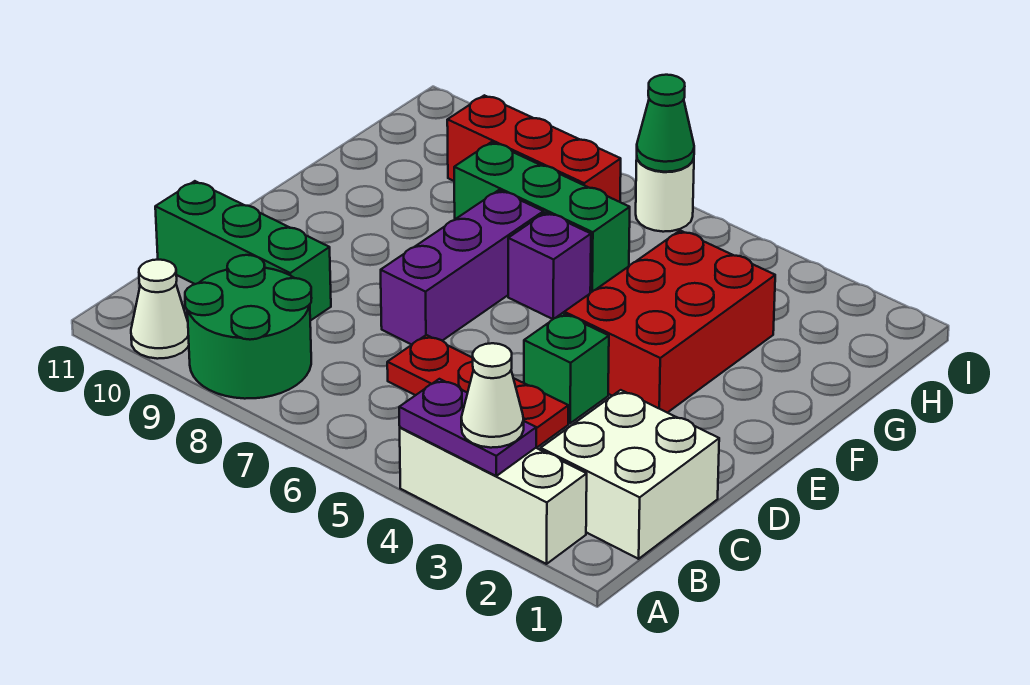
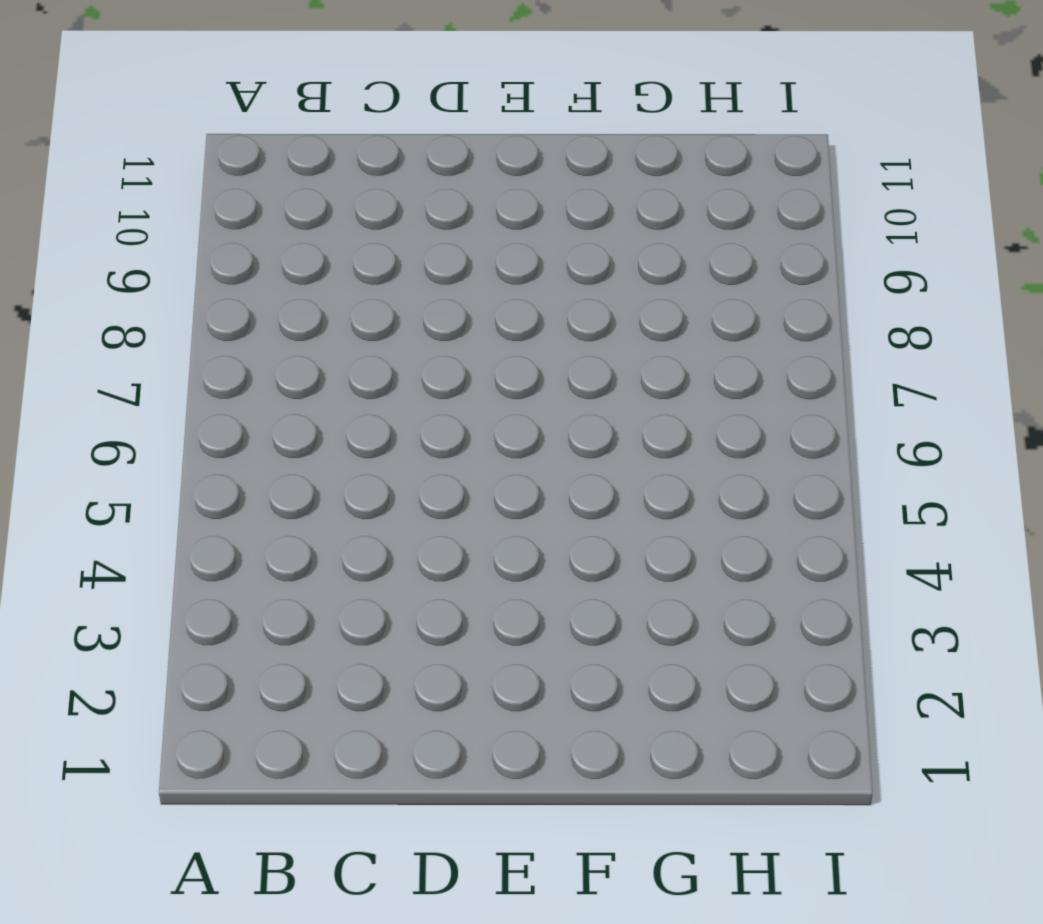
none -> white brick A2:A4 level 1
none -> green round brick A8:B9 level 1
none -> white cone A10 level 1

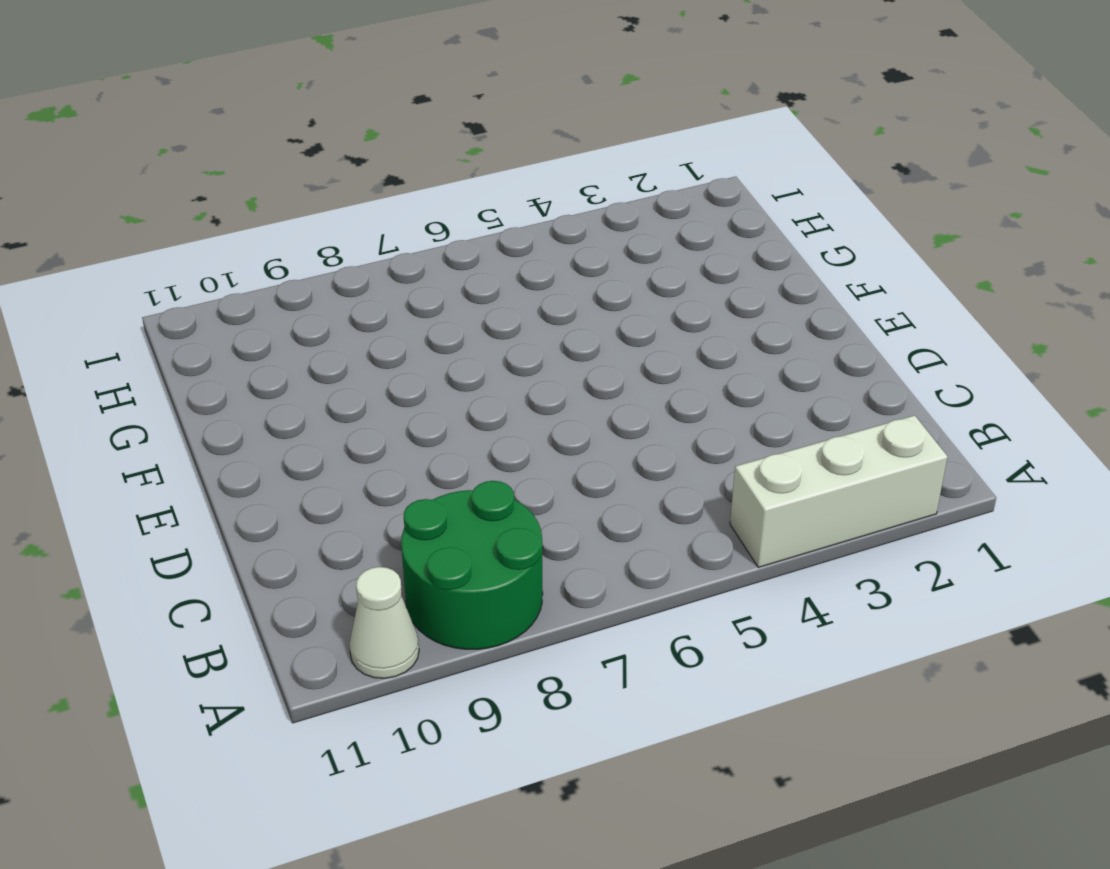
none -> white brick B1:C2 level 1
none -> red plate C4:C6 level 1
none -> green brick C9:C11 level 1

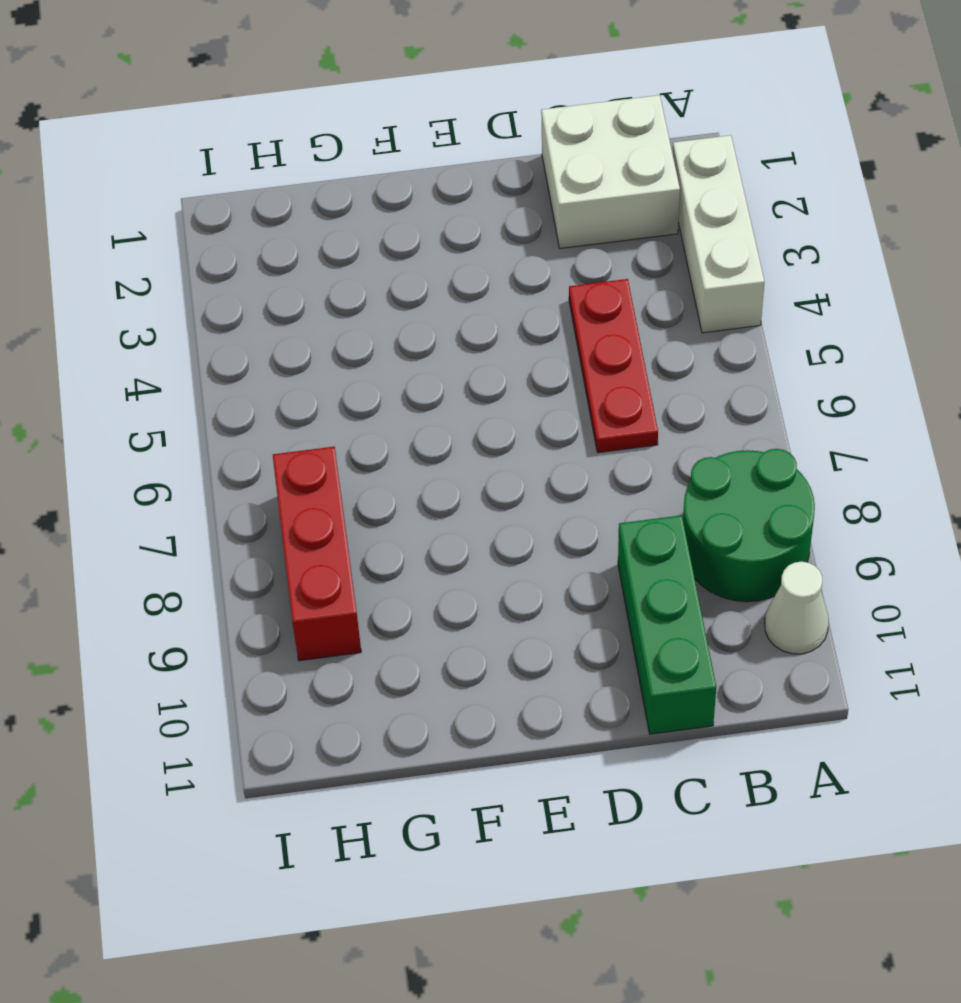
none -> green brick D4 level 1
none -> purple brick D7:F7 level 1
none -> red brick E3:G4 level 1

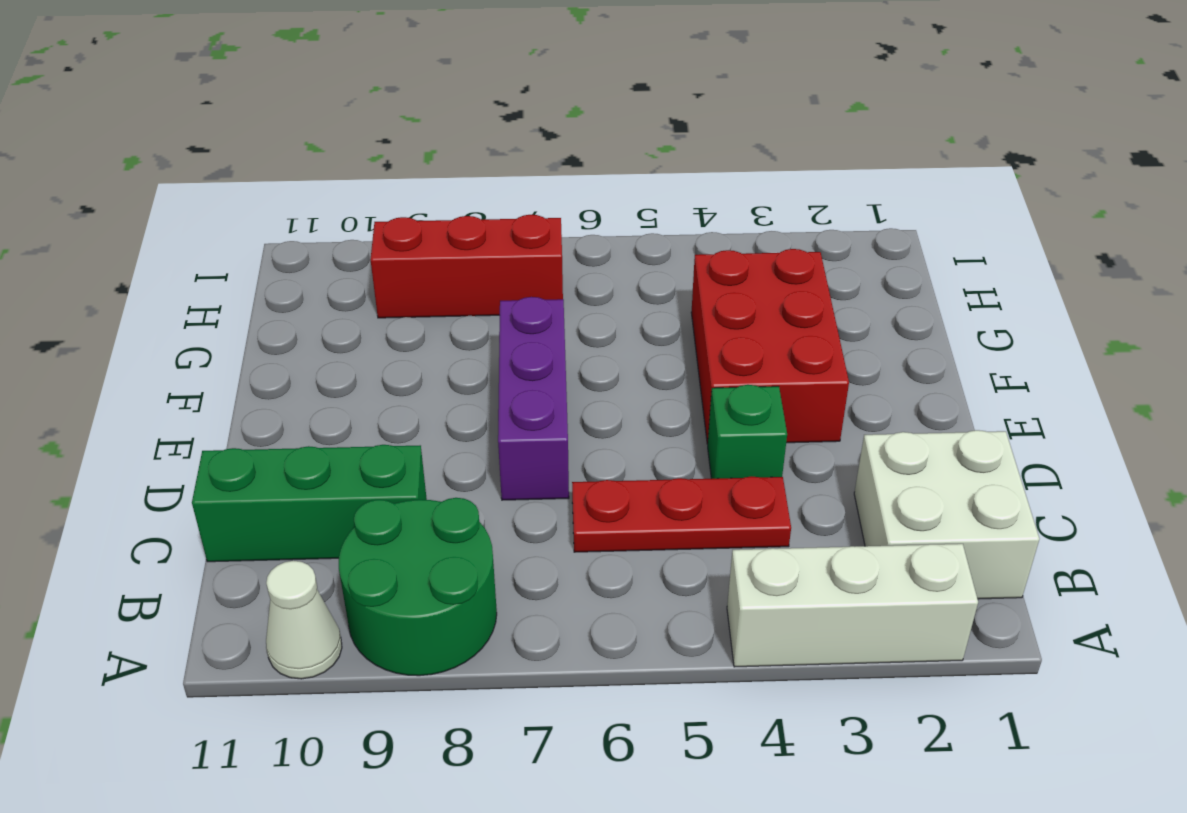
none -> purple brick F6 level 1
none -> green brick G6:G8 level 1
none -> white round brick I6 level 1

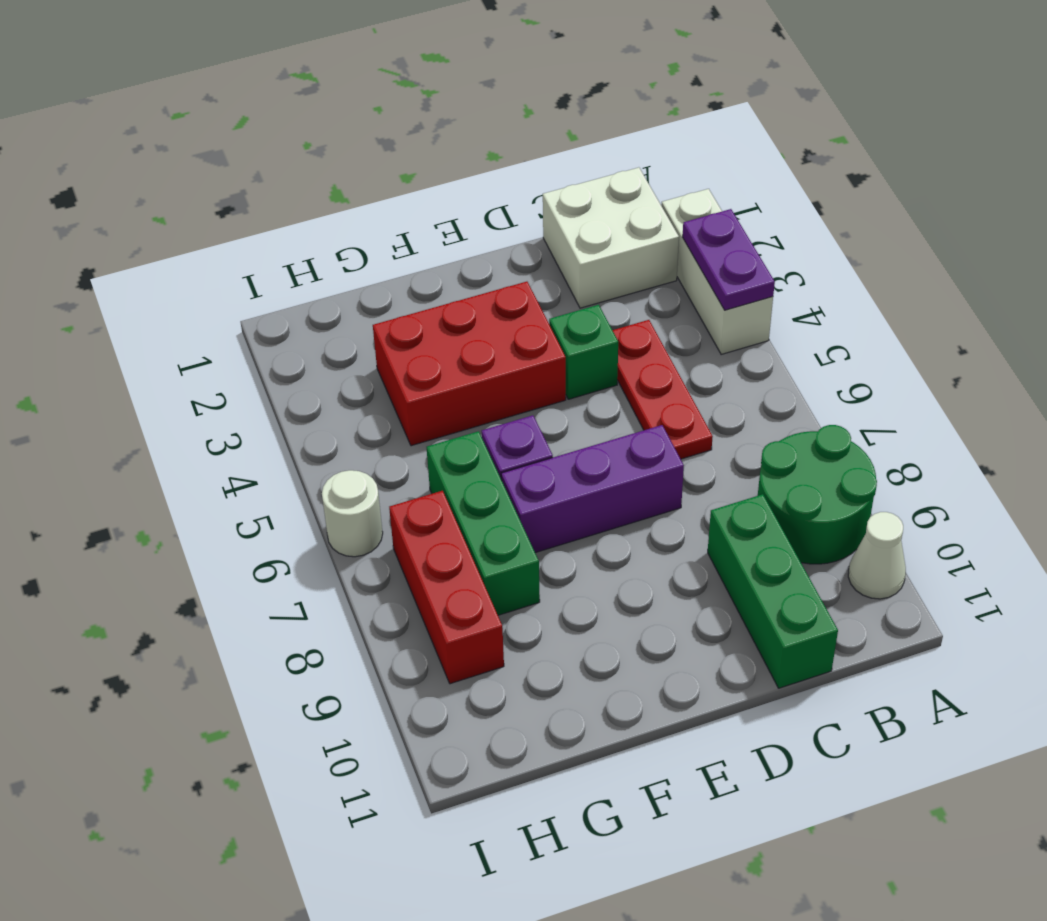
none -> green cone I6 level 2
none -> white cone A3 level 3

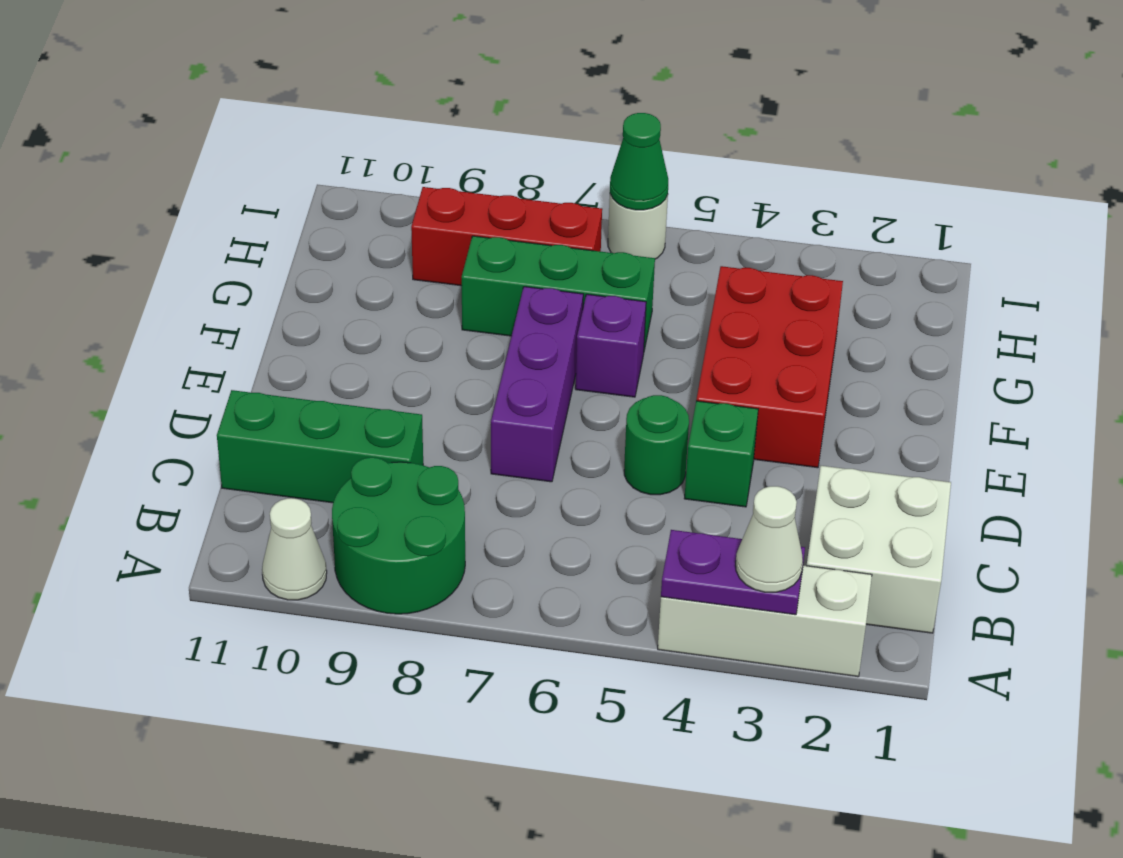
green round brick D5 level 1 -> none
none -> red plate C4:C6 level 1

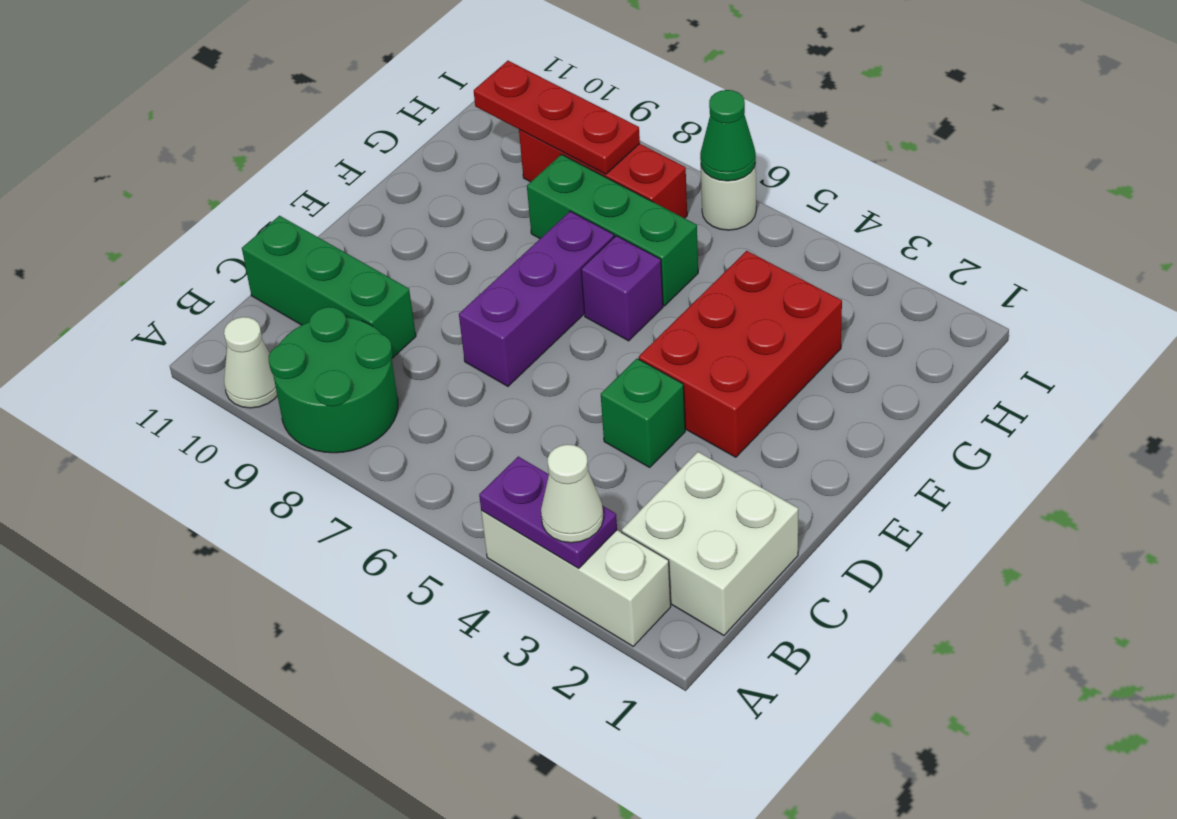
red plate H8:H10 level 2 -> red plate C4:C6 level 1

